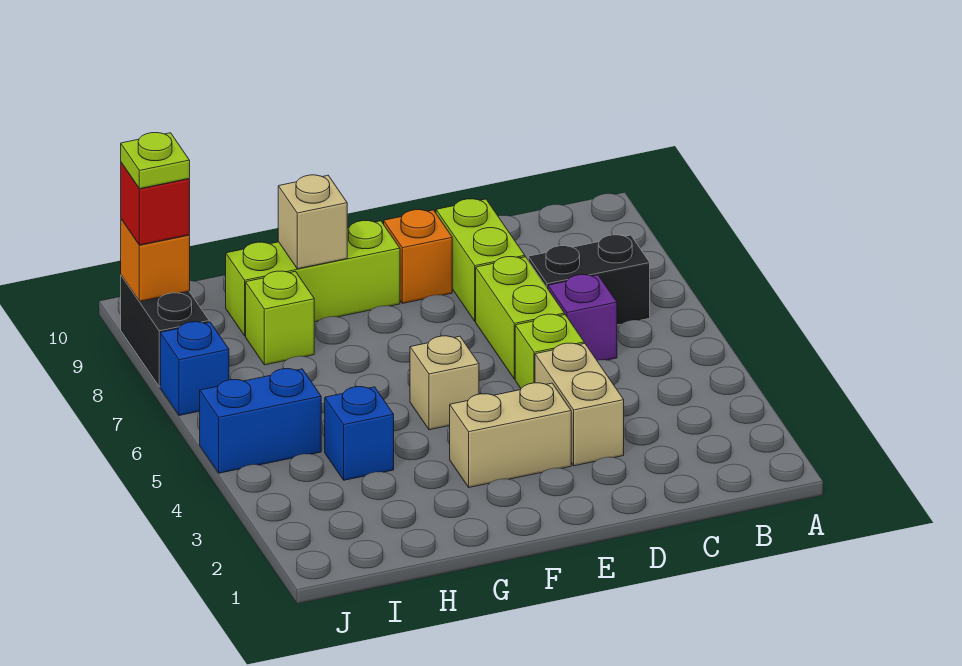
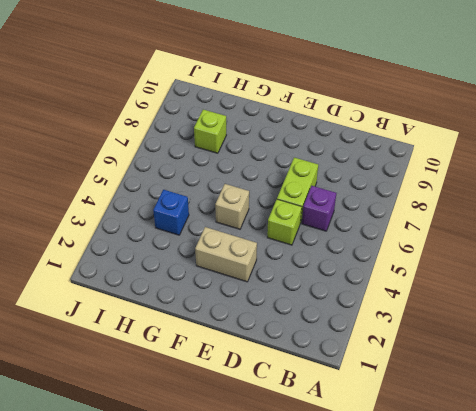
none -> black brick B7:C7 level 1
none -> tan brick D3:D4 level 1
none -> lime brick D8:D9 level 1

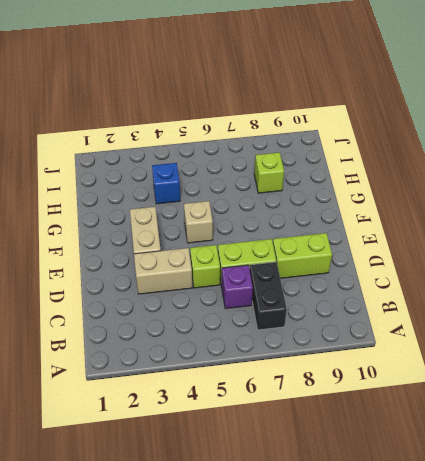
none -> orange brick E9 level 1
none -> lime brick F9:H9 level 1
none -> blue brick I5:J5 level 1

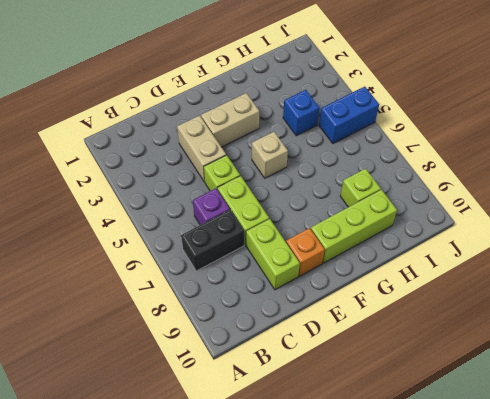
none -> blue brick J7 level 1
none -> black brick J8:J9 level 1
none -> tan brick G9 level 2

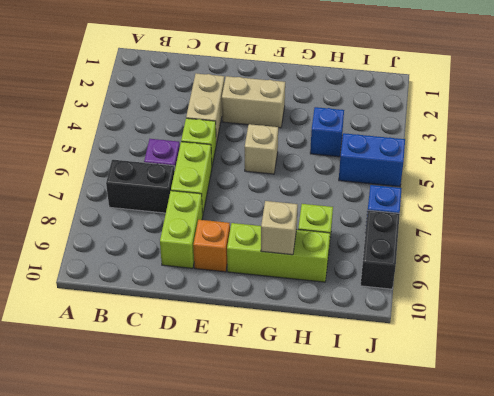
none -> orange brick J9 level 2
none -> red brick J9 level 3
none -> lime plate J9 level 4

